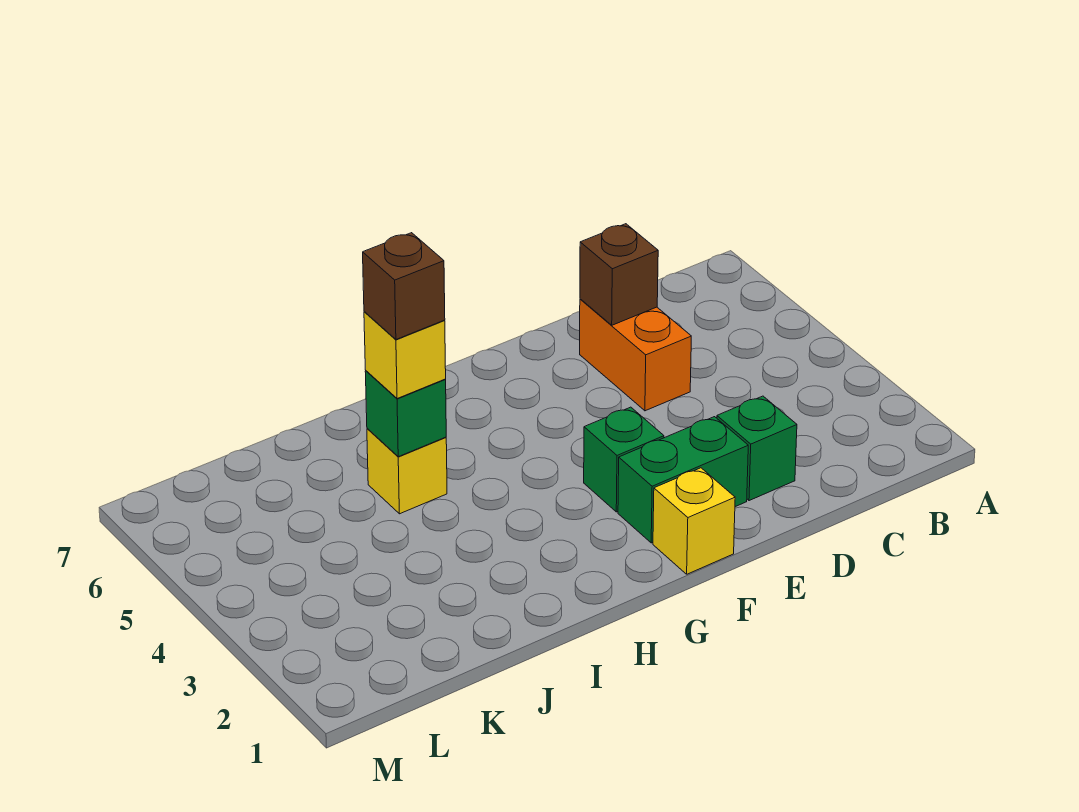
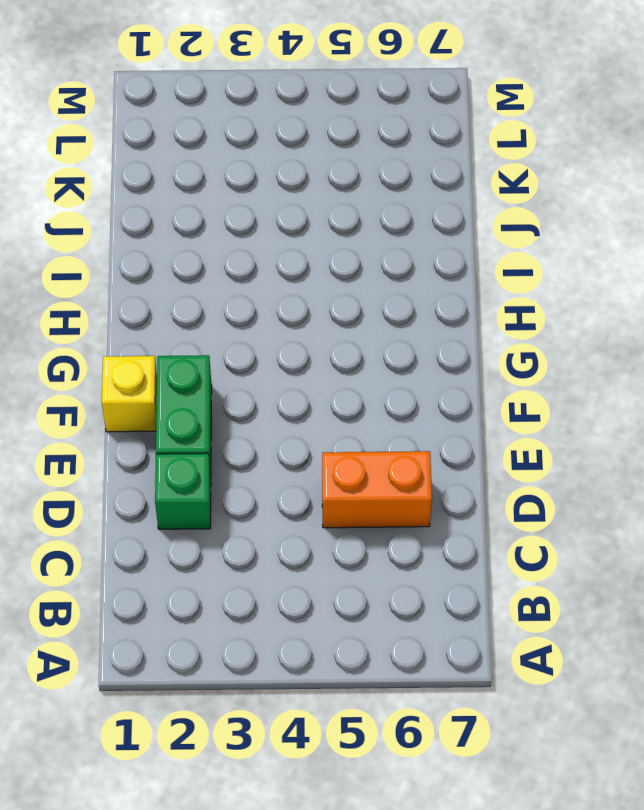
none -> green brick F3 level 1
none -> yellow brick I5 level 1

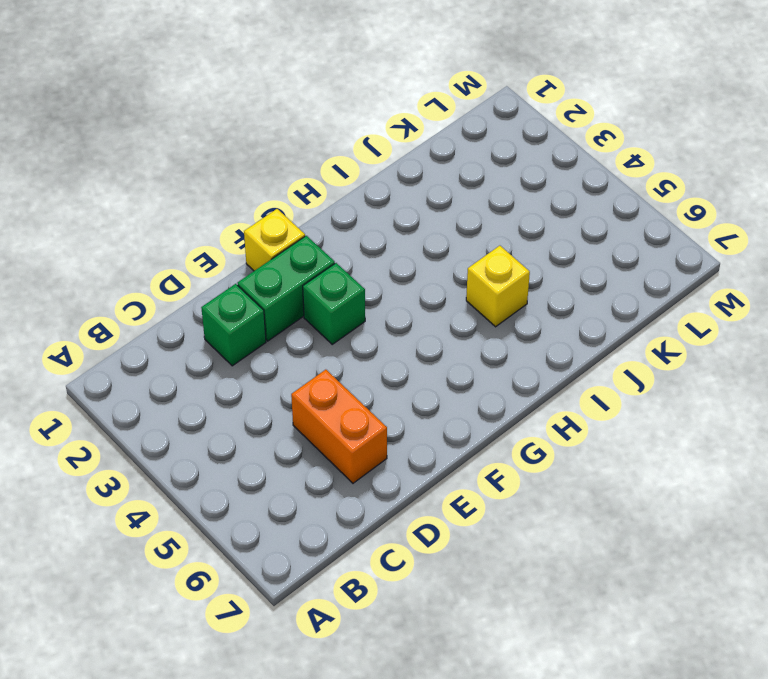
none -> brown brick D6 level 2
none -> green brick I5 level 2

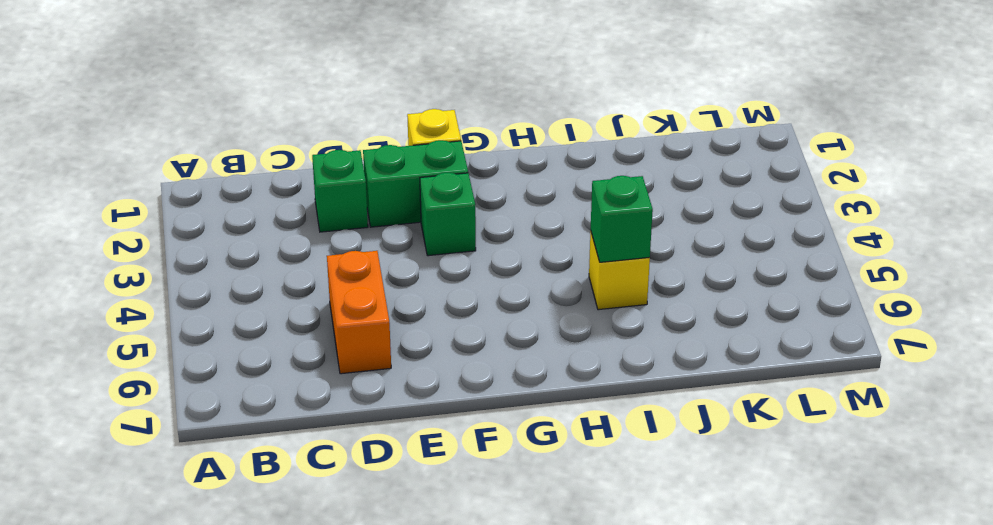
none -> brown brick D6 level 2
none -> yellow brick I5 level 3

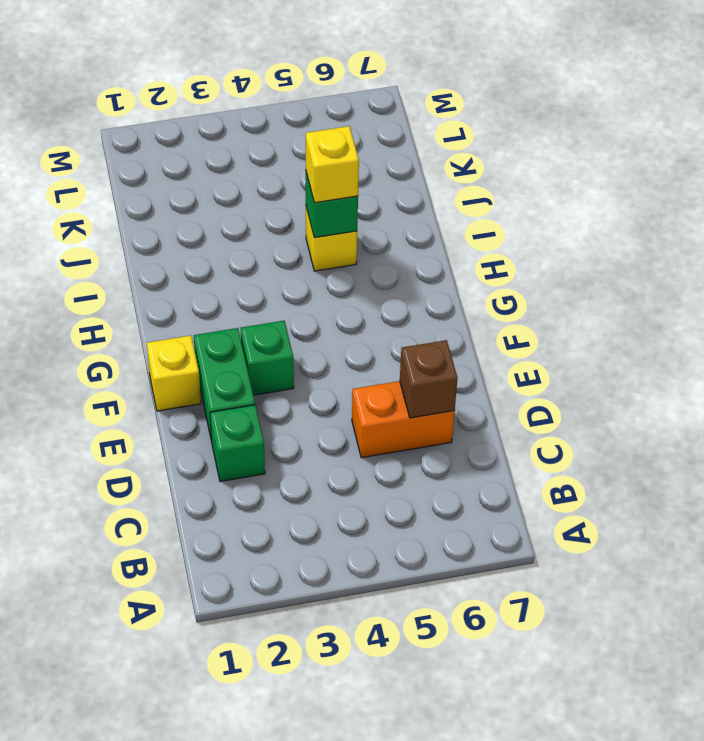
none -> brown brick I5 level 4

